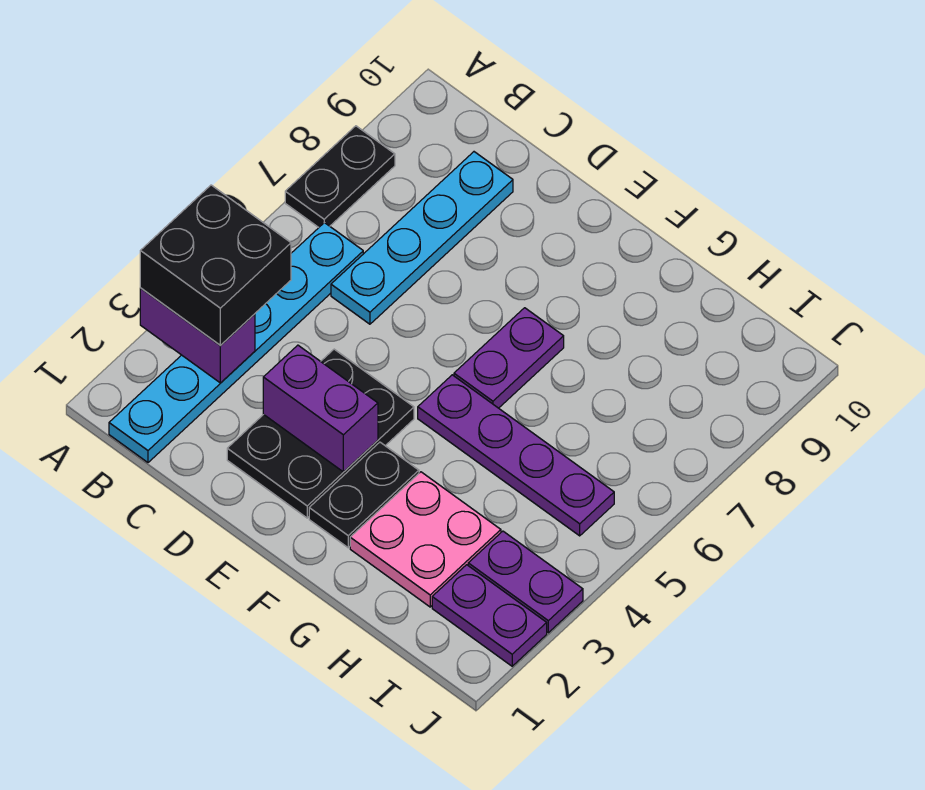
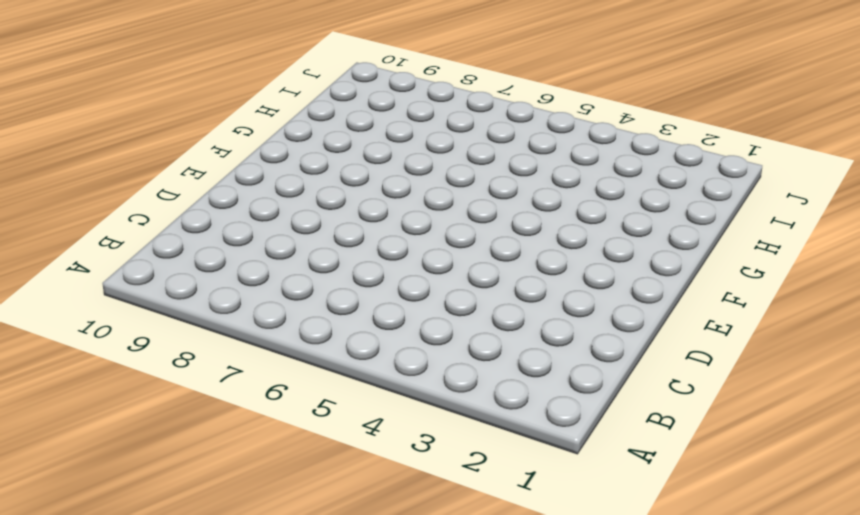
none -> black plate A7:A8 level 1
none -> cyan plate B1:B6 level 1
none -> cyan plate C6:C9 level 1

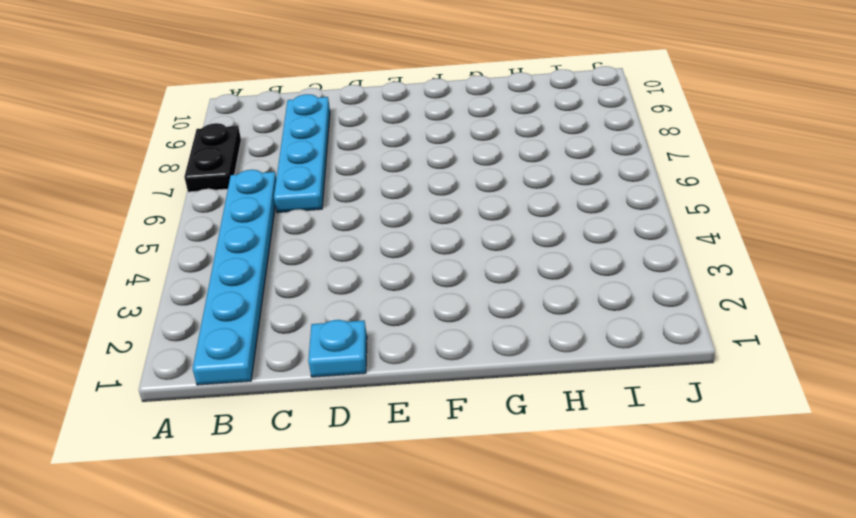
cyan plate D1 level 1 -> none
none -> black plate D2:E4 level 1
none -> black plate F2:F3 level 1
none -> purple plate F5:I5 level 1

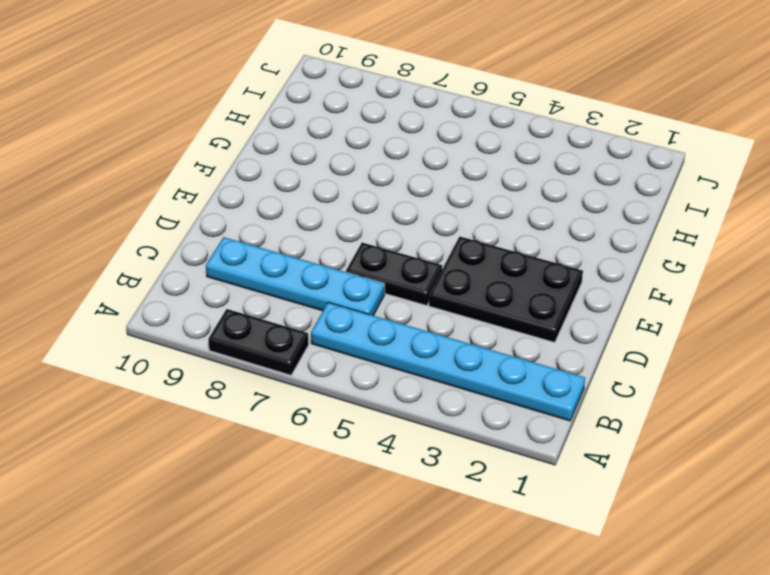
black plate D5:D6 level 1 -> black plate F2:F3 level 1
none -> purple plate F5:I5 level 1
none -> purple plate F6:F7 level 1
none -> pink plate G2:H3 level 1

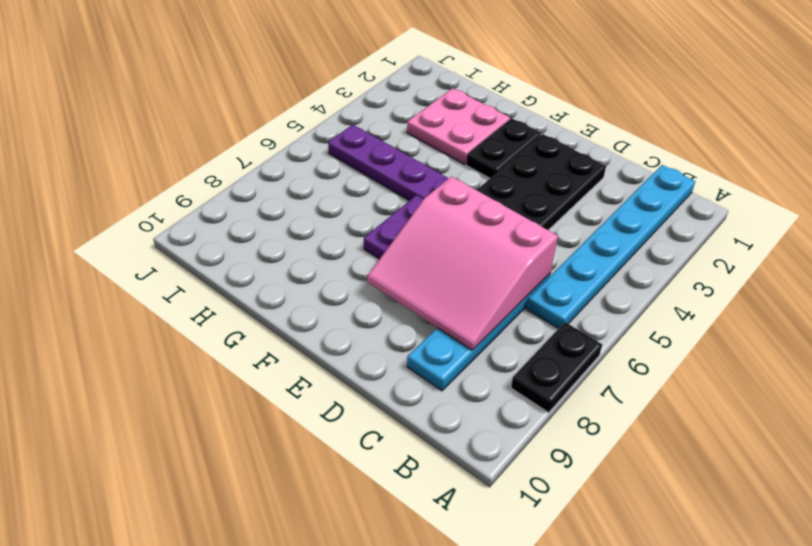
pink slope C6:E8 level 2 top 6 -> none
none -> purple plate I2:J2 level 1
none -> purple plate I3:J3 level 1
none -> purple brick A3:B3 level 2

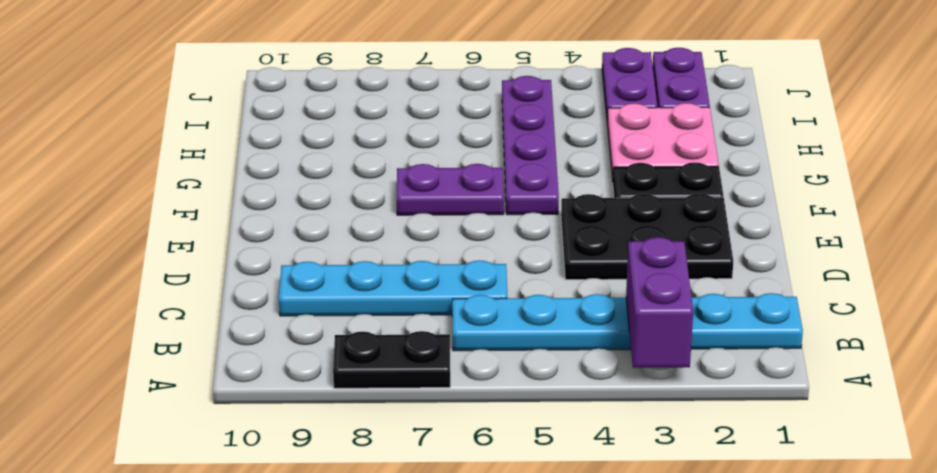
none -> purple brick D3:E3 level 2
none -> black brick A3:B4 level 3

